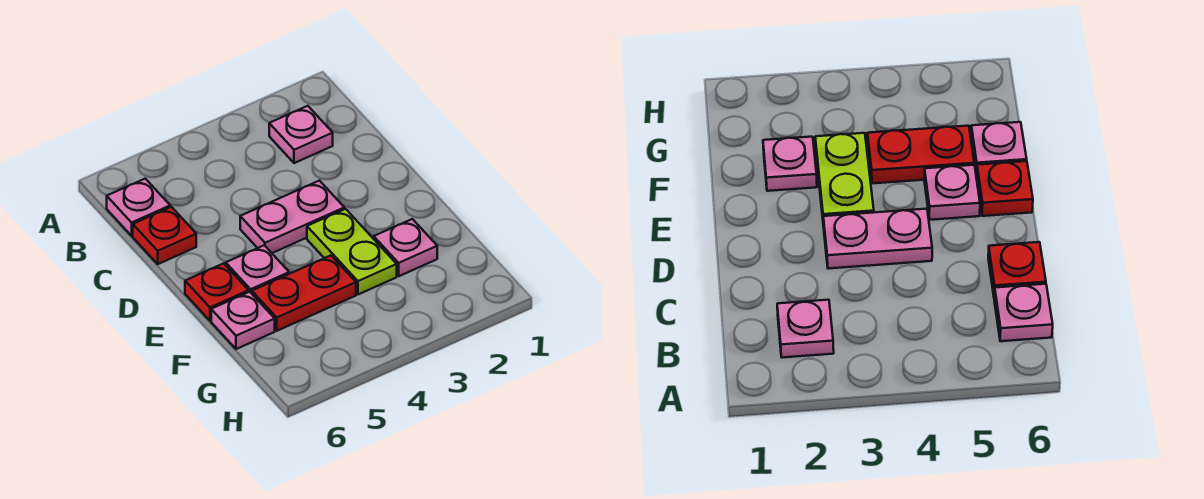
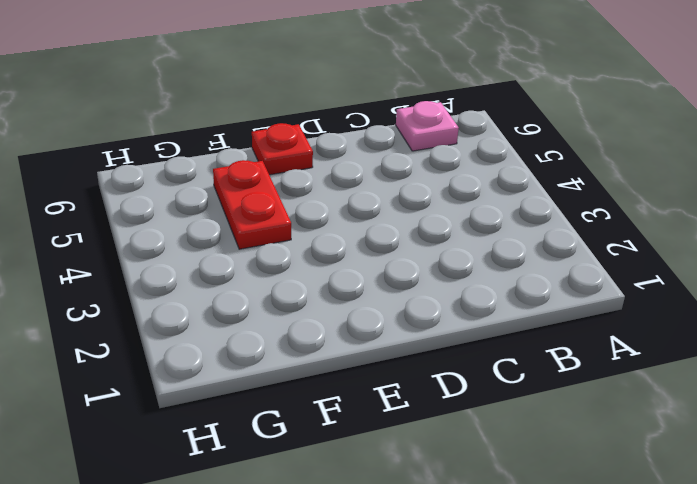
none -> pink plate B2 level 1
none -> red plate C6 level 1

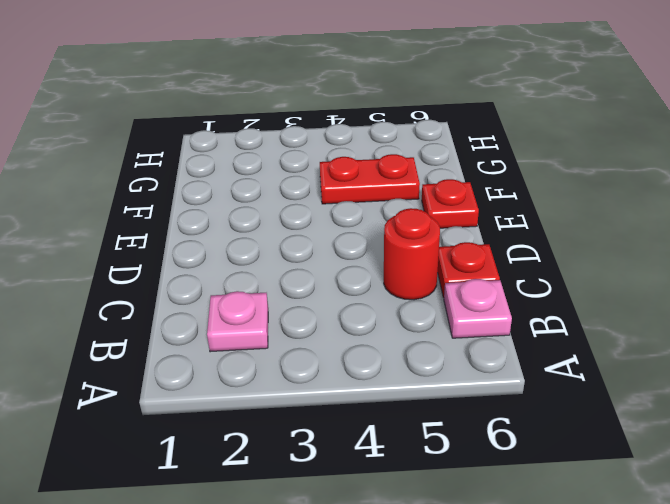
red round brick C5 level 1 -> none
none -> pink plate D3:D4 level 1
none -> lime plate E3:F3 level 1

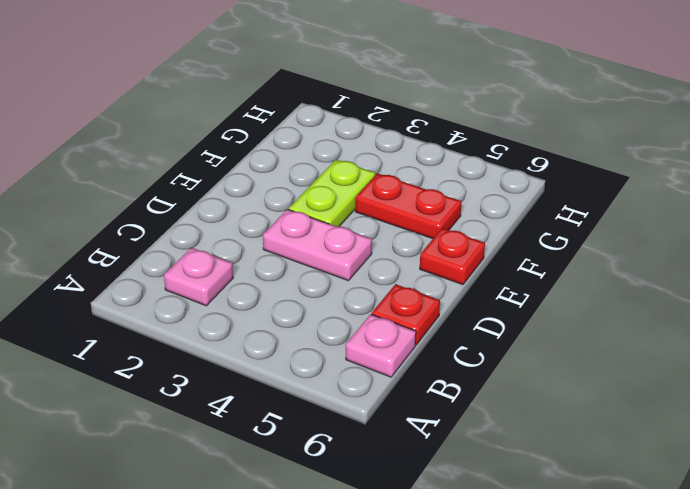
none -> pink plate E5 level 1
none -> pink plate F2 level 1

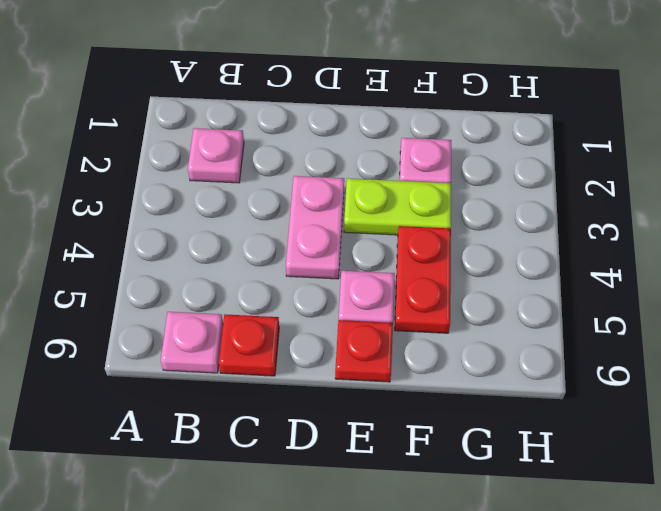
none -> pink plate F6 level 1

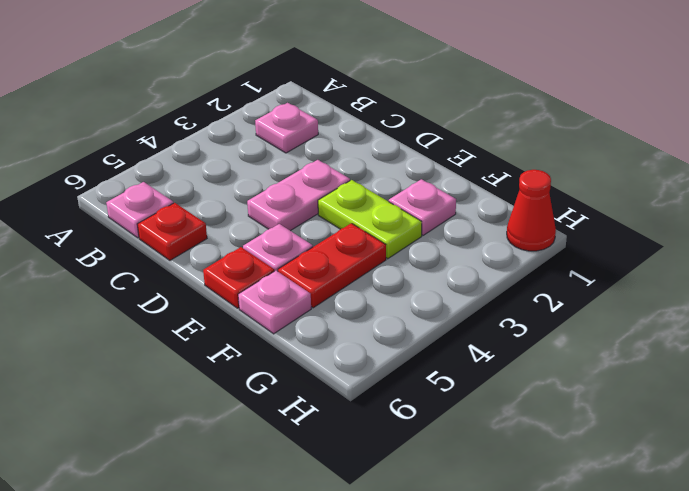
red cone H1 level 1 -> none

